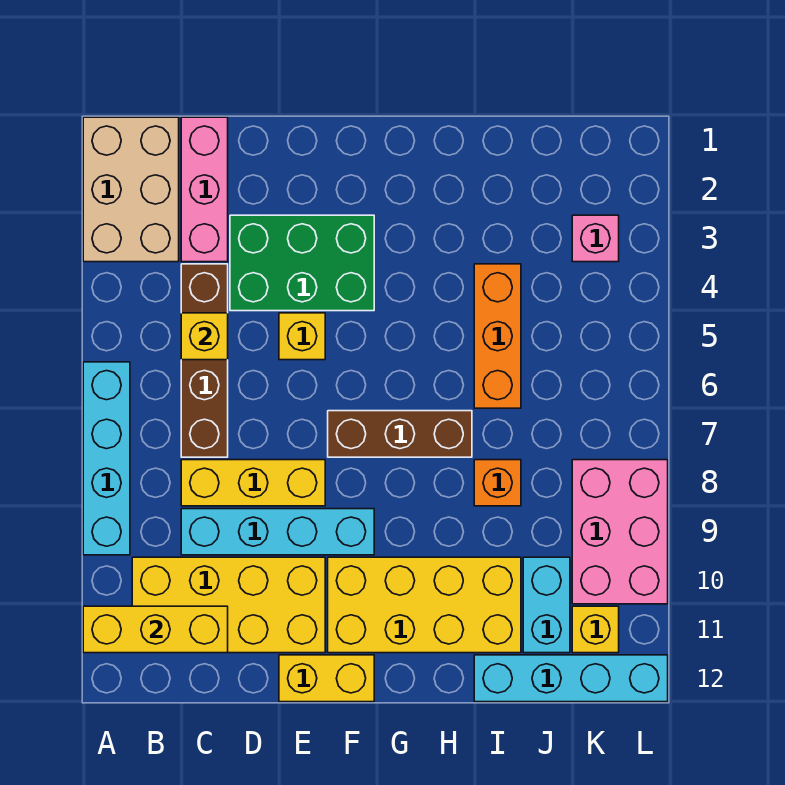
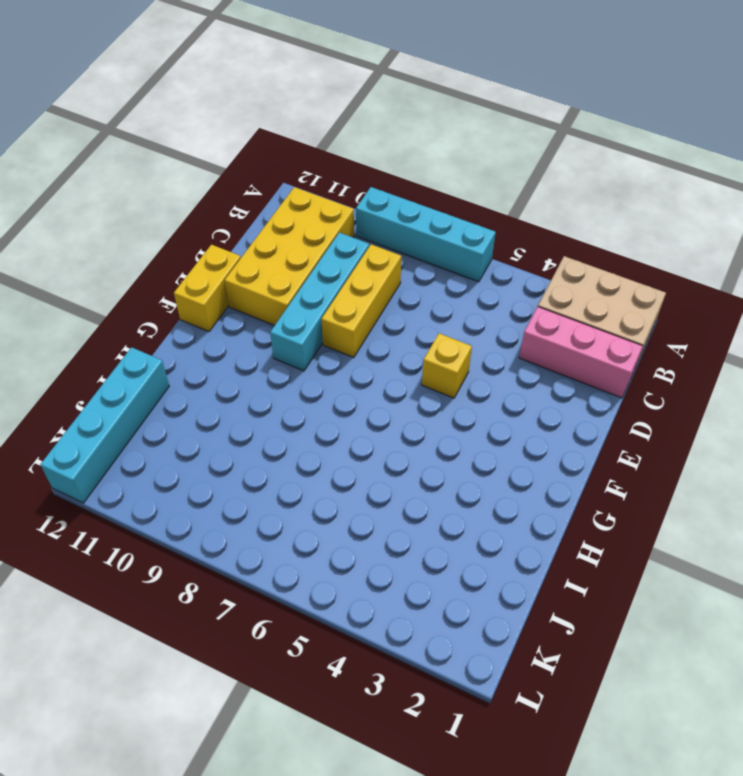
none -> brown brick C4:C7 level 1
none -> green brick D3:F4 level 1
none -> brown brick F7:H7 level 1

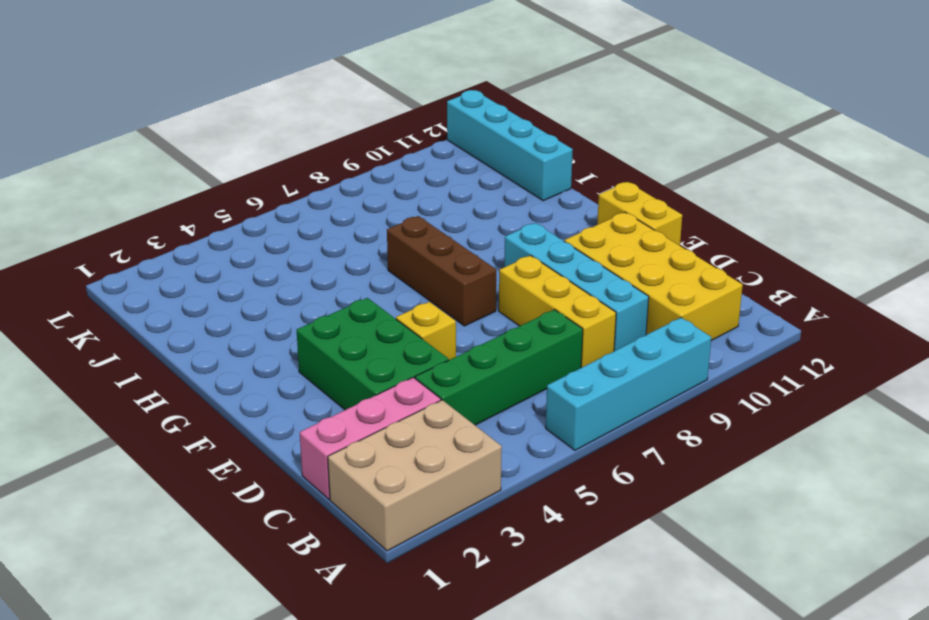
green brick C4:C7 level 1 -> brown brick C4:C7 level 1
none -> yellow brick F10:I11 level 1
none -> orange brick I4:I6 level 1
none -> orange brick I8 level 1

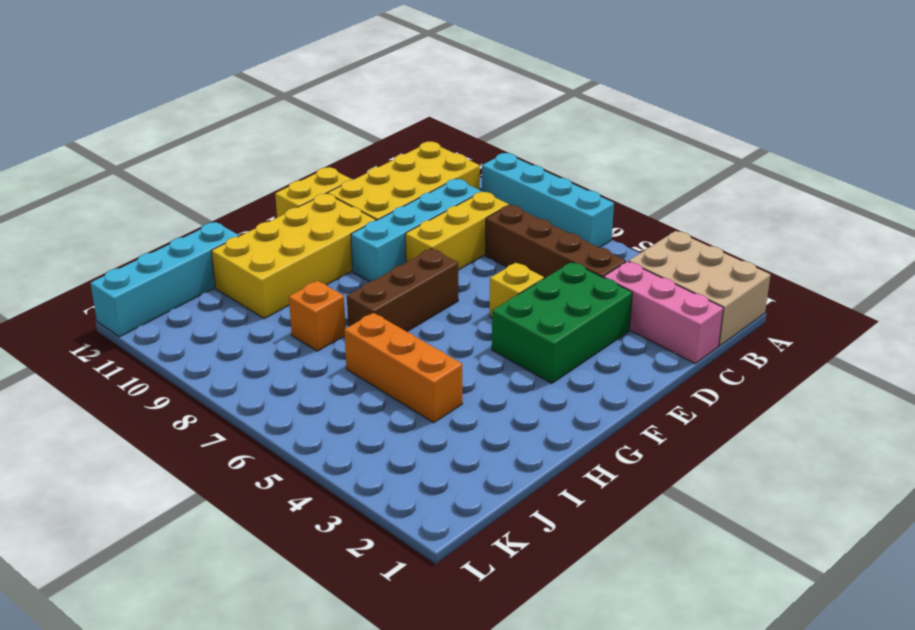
none -> cyan brick J10:J11 level 1
none -> pink brick K3 level 1
none -> pink brick K8:L10 level 1

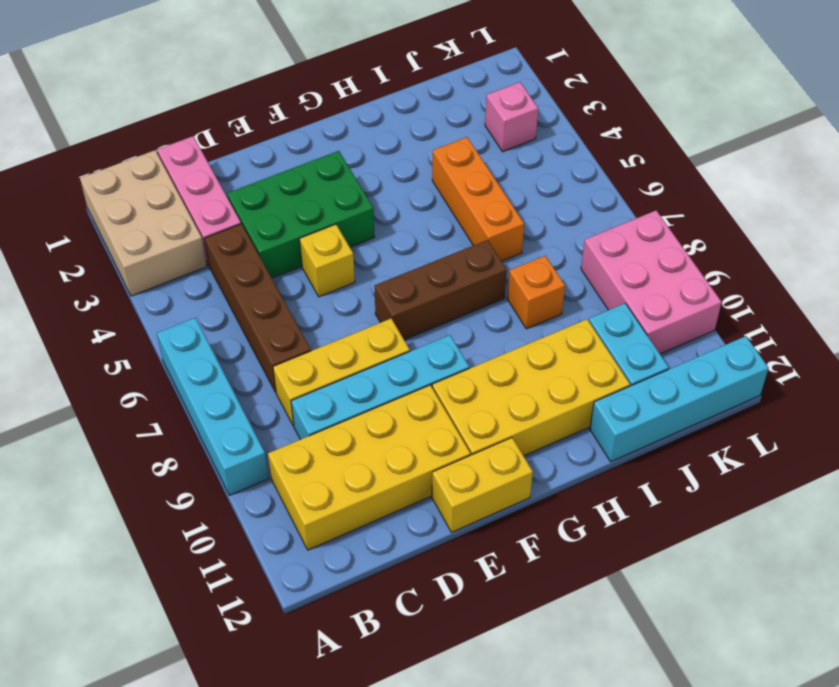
none -> yellow brick K11 level 1
none -> yellow brick A11:C11 level 2
none -> yellow brick C5 level 2

